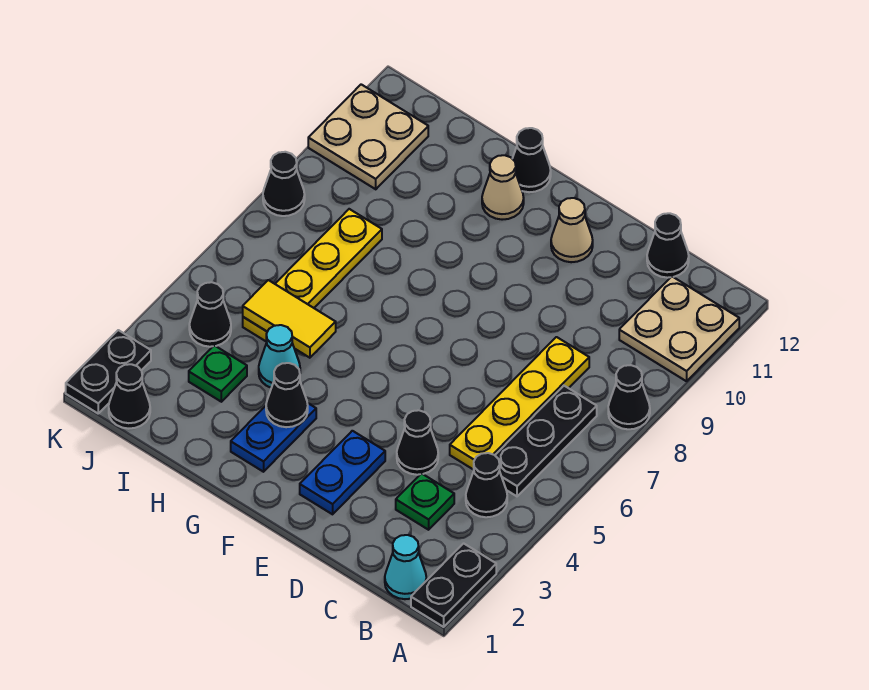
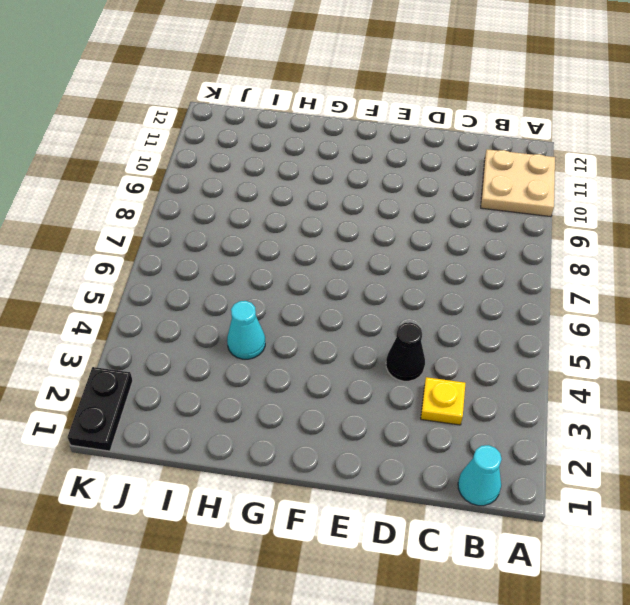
yellow plate C3 level 1 -> green plate C3 level 1
none -> black plate A1:A2 level 1
none -> black cone A8 level 1
none -> black cone B4 level 1

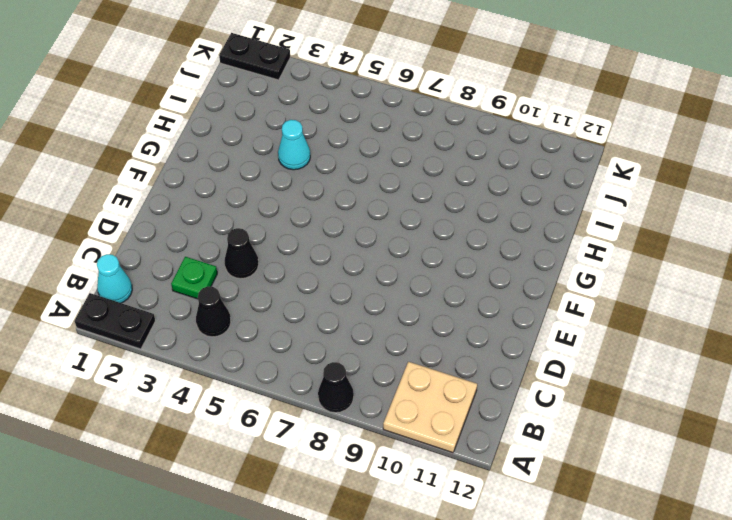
none -> black plate B5:B7 level 1
none -> yellow plate C5:C8 level 1
none -> black cone C12 level 1

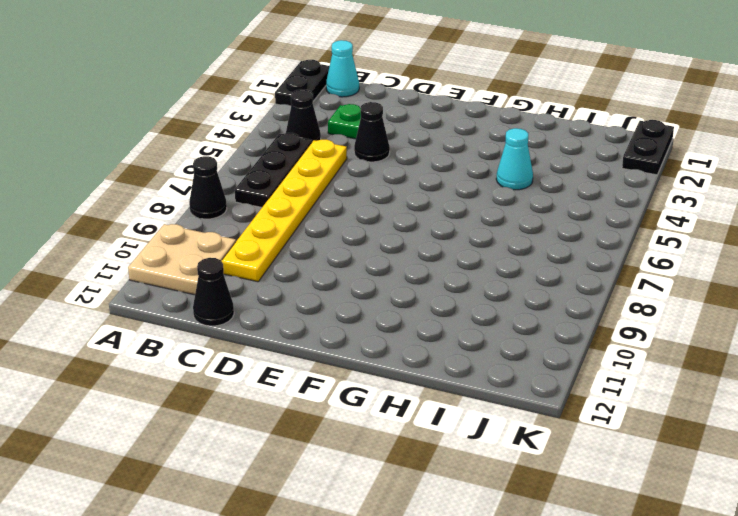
yellow plate C5:C10 level 1 -> yellow plate C5:C8 level 1
none -> blue plate E2:E3 level 1
none -> tan cone E11 level 1
none -> blue plate G2:G3 level 1

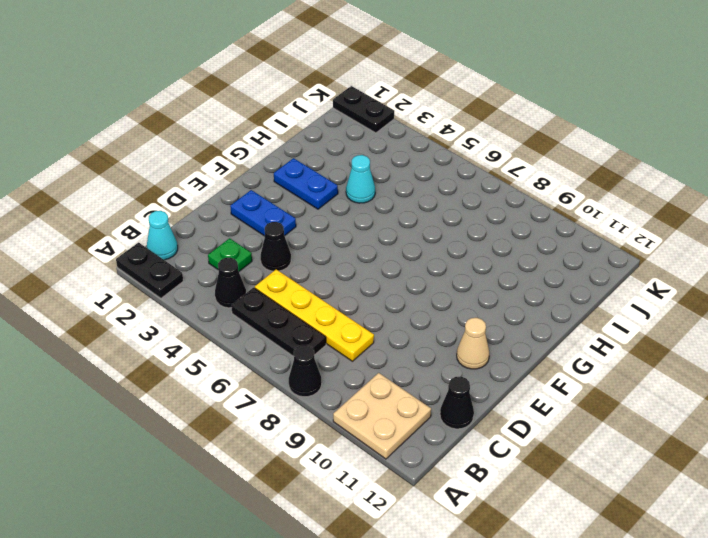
none -> tan cone G11 level 1
none -> black cone G12 level 1
none -> green plate I3 level 1

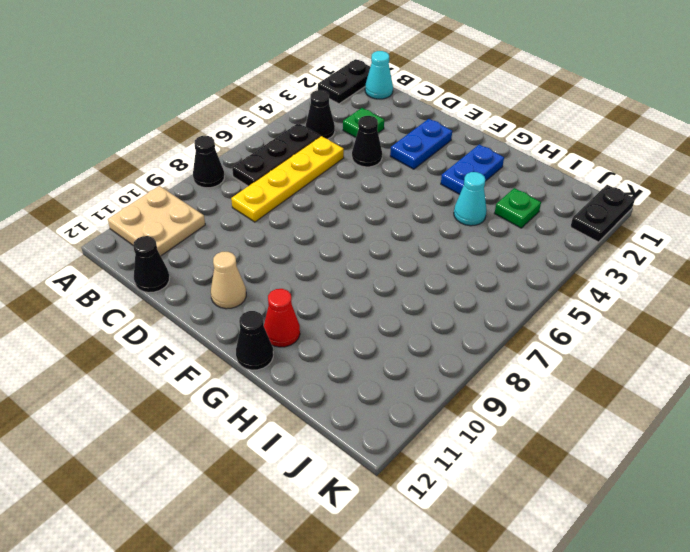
red cone G11 level 1 -> tan cone G11 level 1
none -> yellow plate I5:I8 level 1
none -> black cone J1 level 1
none -> black cone J4 level 1

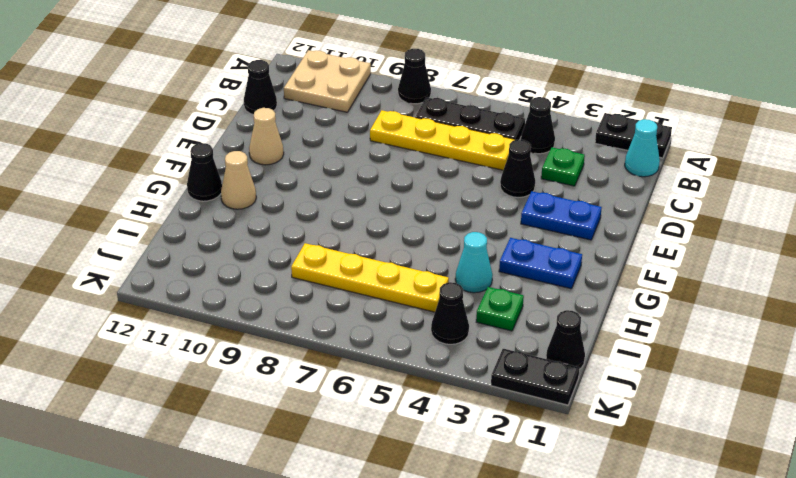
none -> tan plate J10:K11 level 1
none -> black cone K8 level 1
none -> black cone G3 level 2

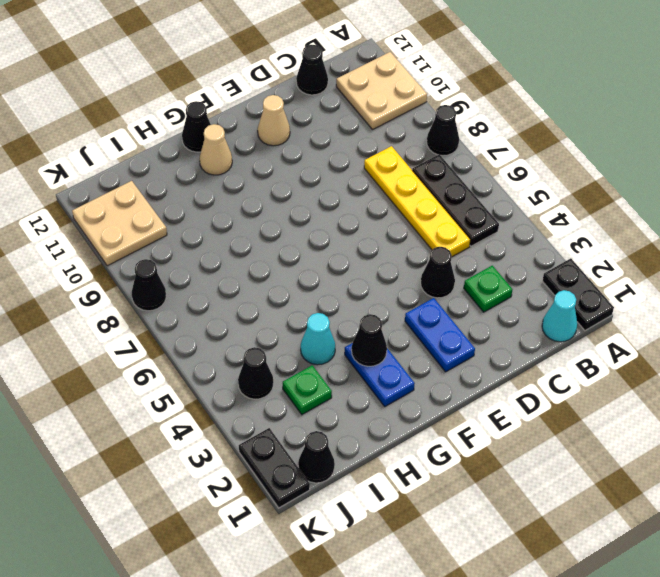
none -> black cone B4 level 1
none -> yellow plate I5:I8 level 1
none -> yellow tile H5:I5 level 2

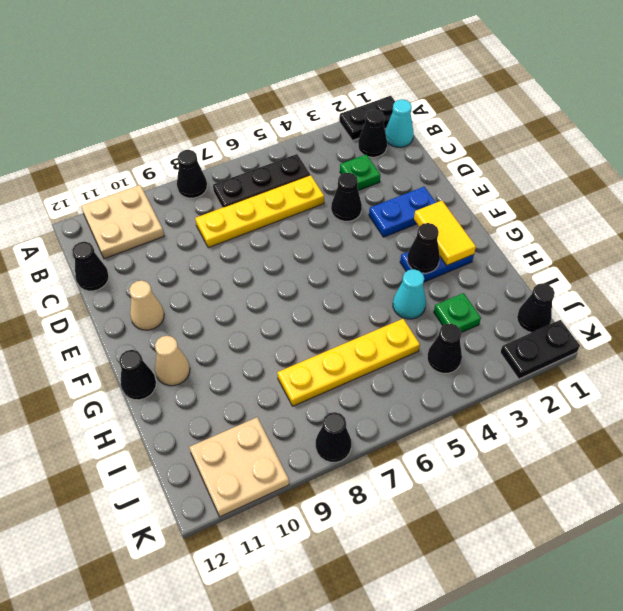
black cone B2 level 1 -> black cone B4 level 1
yellow tile F2:G2 level 2 -> yellow tile H5:I5 level 2

